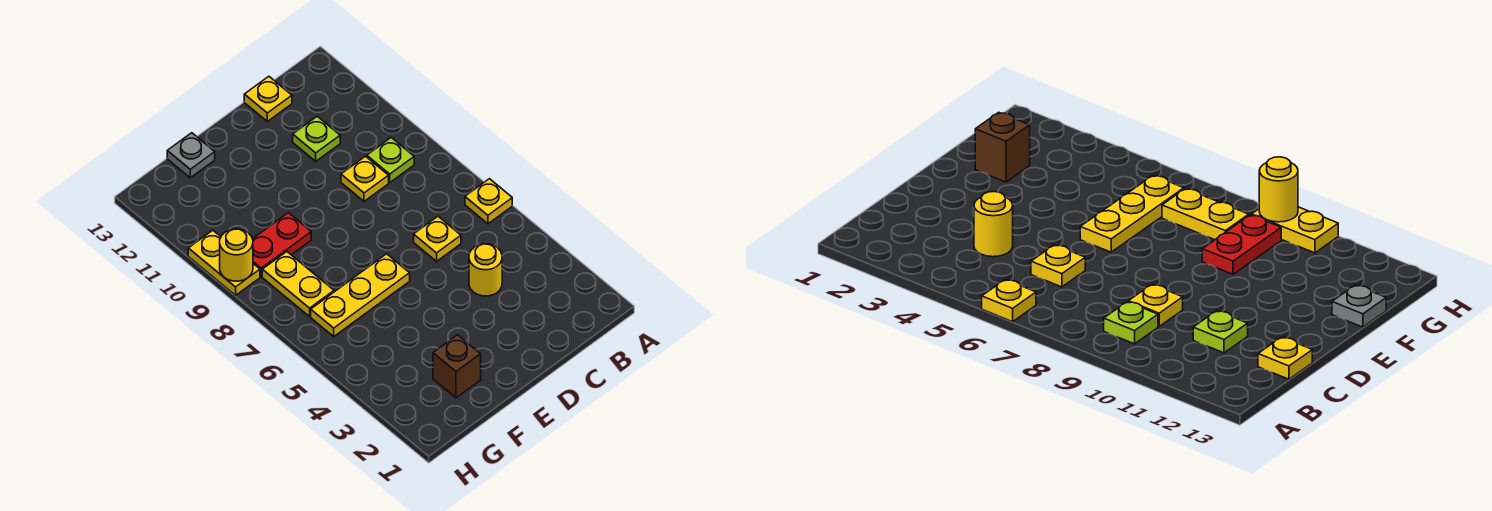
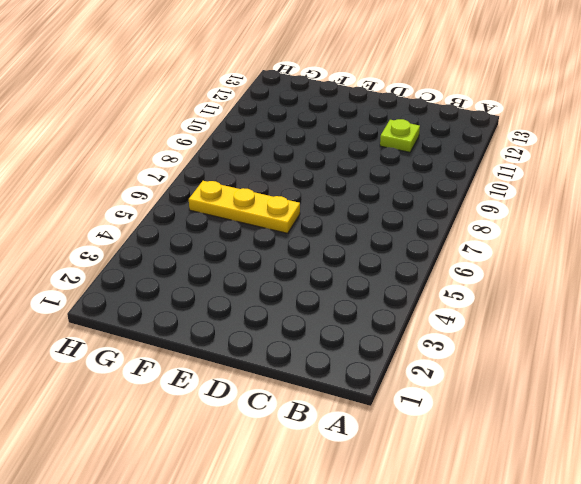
none -> yellow plate A6 level 1
none -> lime plate B9 level 1
none -> yellow round brick C4 level 1

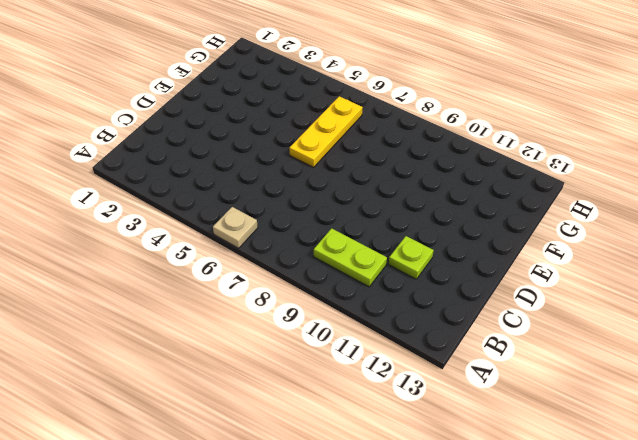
tan plate A6 level 1 -> yellow plate A6 level 1
lime plate B9:B10 level 1 -> lime plate B9 level 1
none -> yellow round brick C4 level 1
none -> yellow plate C6 level 1
none -> yellow plate C9 level 1

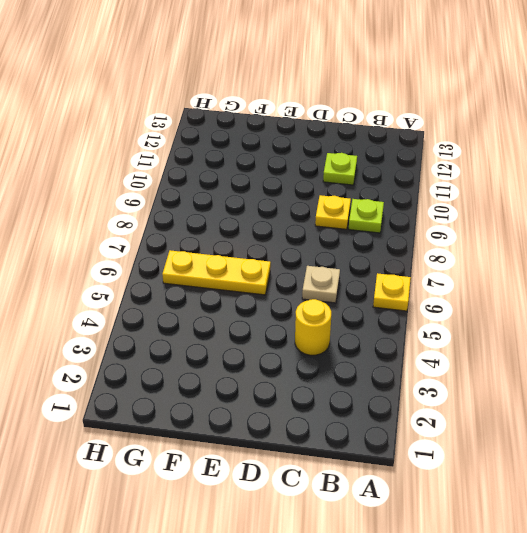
tan plate C6 level 1 -> yellow plate C6 level 1
none -> yellow plate C13 level 1
none -> brown brick F2 level 1
none -> red plate F9:G9 level 1

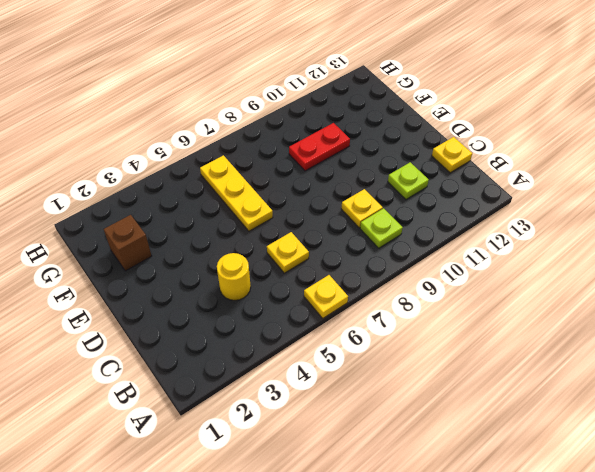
red plate F9:F10 level 1 -> red plate F9:G9 level 1
none -> grey plate F13 level 1
none -> yellow plate G7:G8 level 1
none -> yellow plate H9:H10 level 1

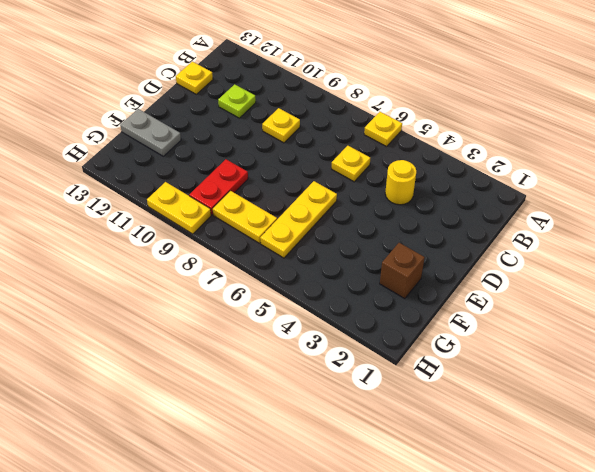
grey plate F12:F13 level 1 -> grey plate F13 level 1
none -> lime plate B9 level 1
none -> yellow round brick H9 level 2

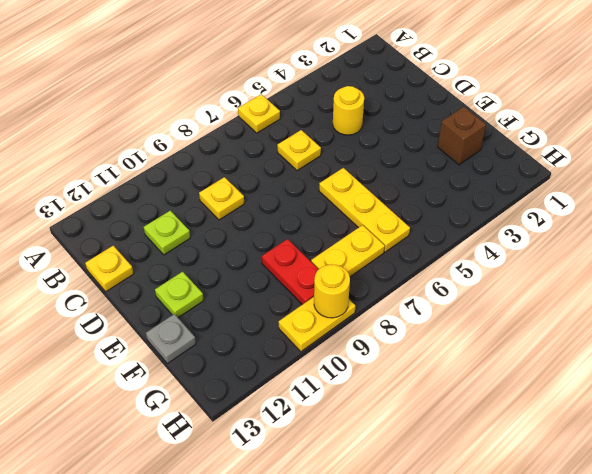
lime plate E12 level 1 -> lime plate B9 level 1

